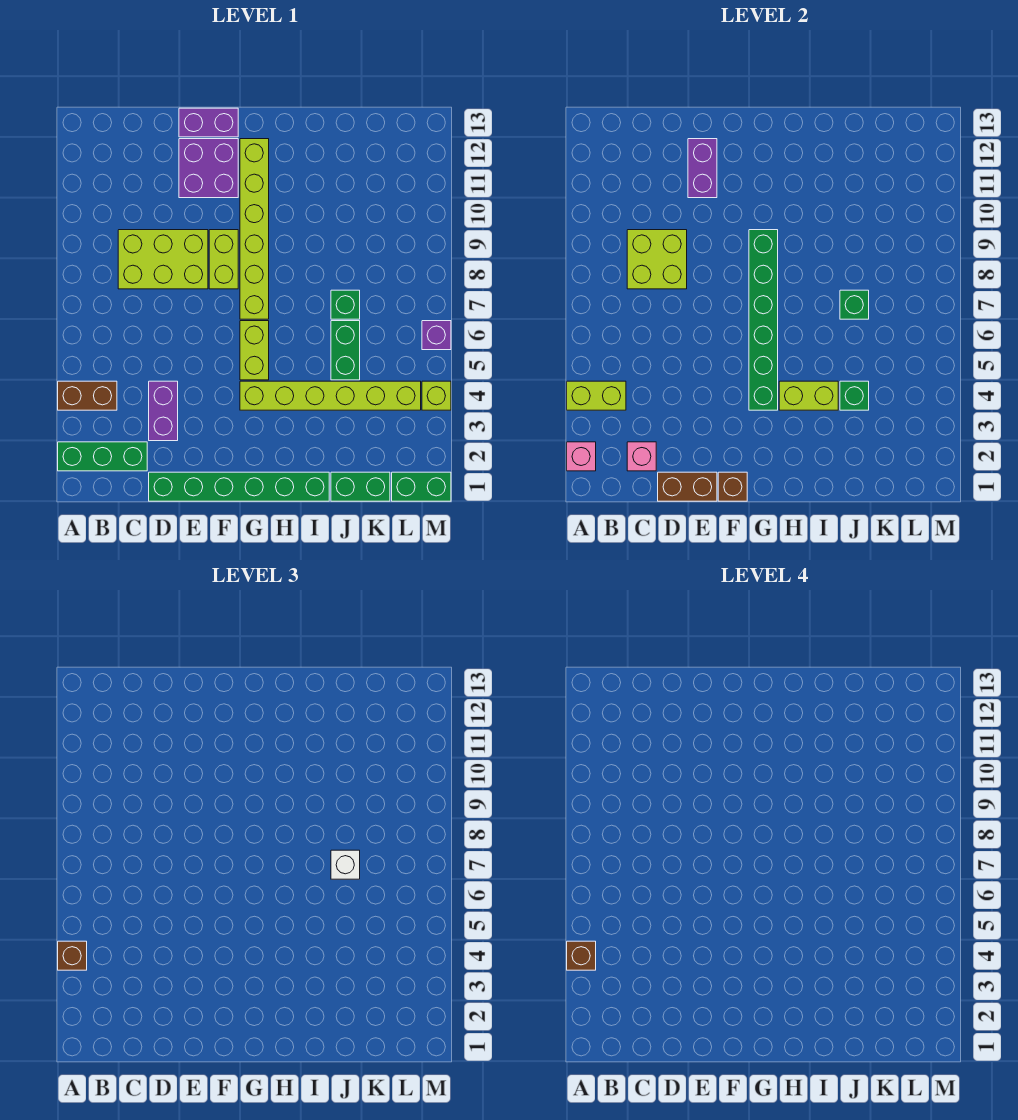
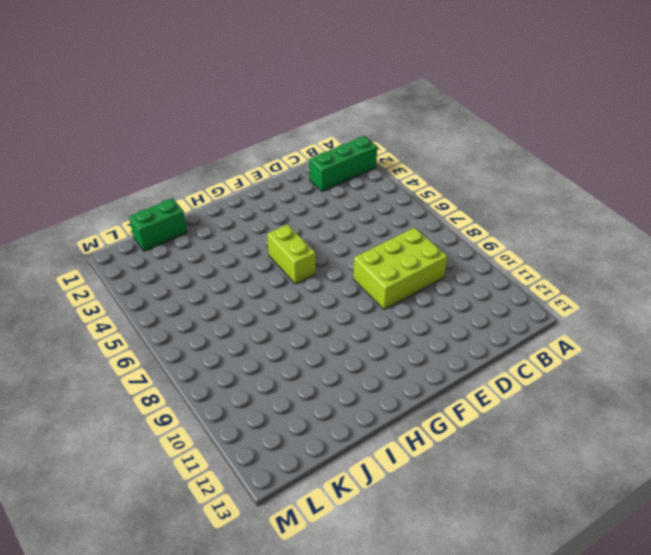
none -> brown brick A4:B4 level 1
none -> green brick D1:I1 level 1
none -> purple brick D3:D4 level 1
none -> purple brick E11:F12 level 1

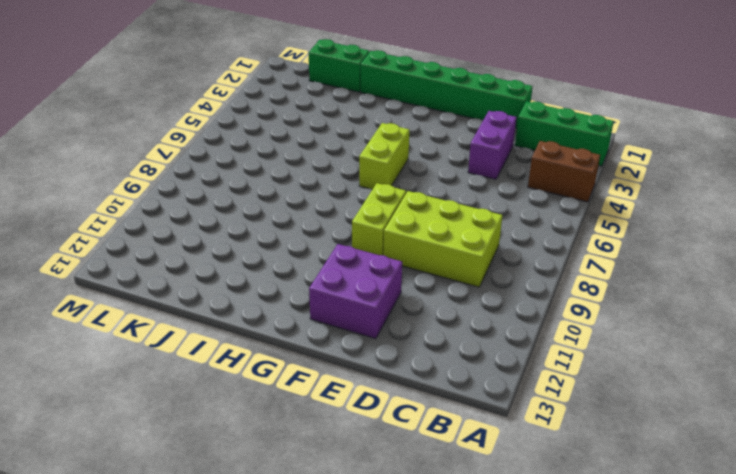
none -> purple brick E13:F13 level 1
none -> lime brick G4:L4 level 1
none -> lime brick G7:G12 level 1
none -> green brick J5:J6 level 1

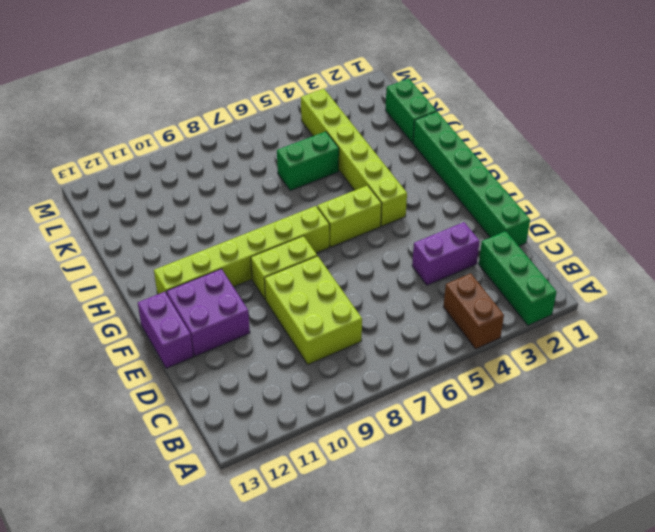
none -> green brick J7 level 1
none -> green brick L1:M1 level 1
none -> lime brick M4 level 1
none -> purple brick M6 level 1

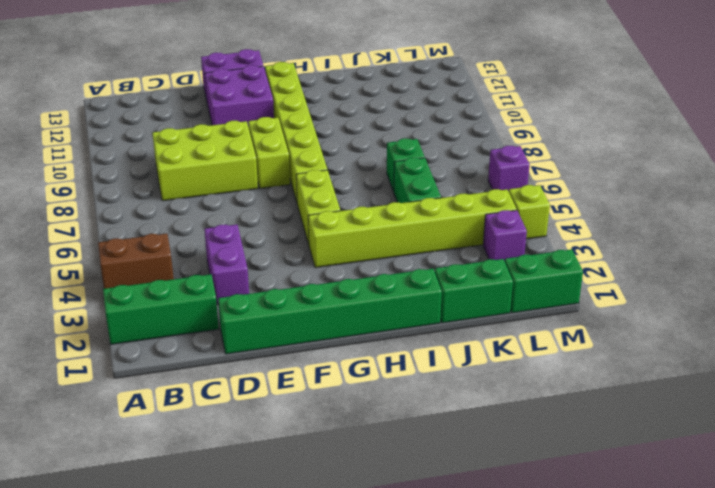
purple brick L3 level 1 -> none
none -> pink brick A2 level 2
none -> lime brick A4:B4 level 2
none -> pink brick C2 level 2
none -> lime brick C8:D9 level 2

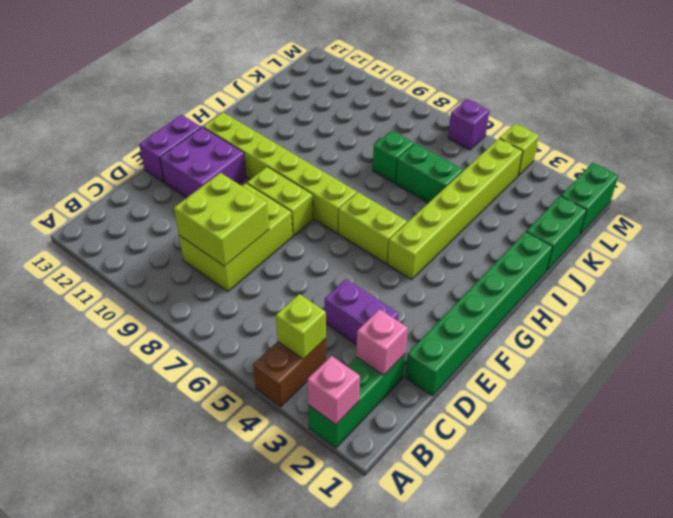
lime brick B4 level 2 -> lime brick A4:B4 level 2
none -> brown brick D1:E1 level 2
none -> purple brick E11:E12 level 2
none -> brown brick F1 level 2
none -> green brick G4:G9 level 2

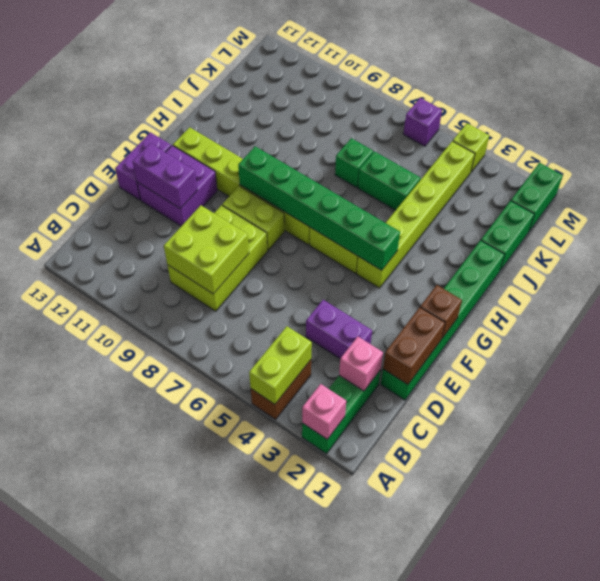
none -> lime brick H4:I4 level 2
none -> green brick J4 level 2
none -> green brick J7 level 2
none -> brown brick A4 level 3

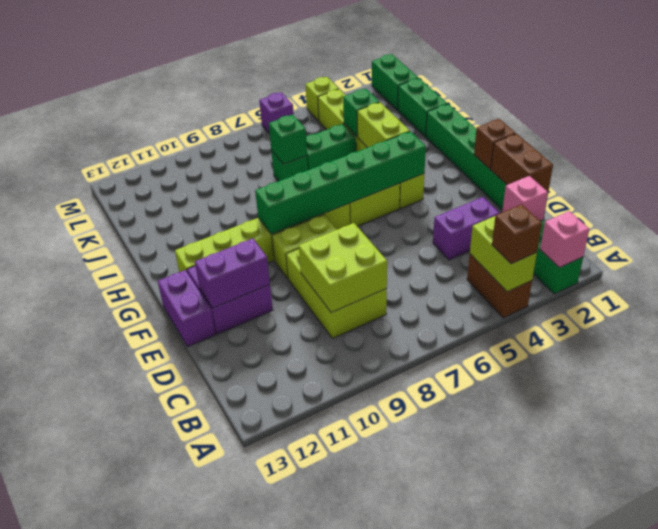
none -> white brick J7 level 3
none -> brown brick A4 level 4

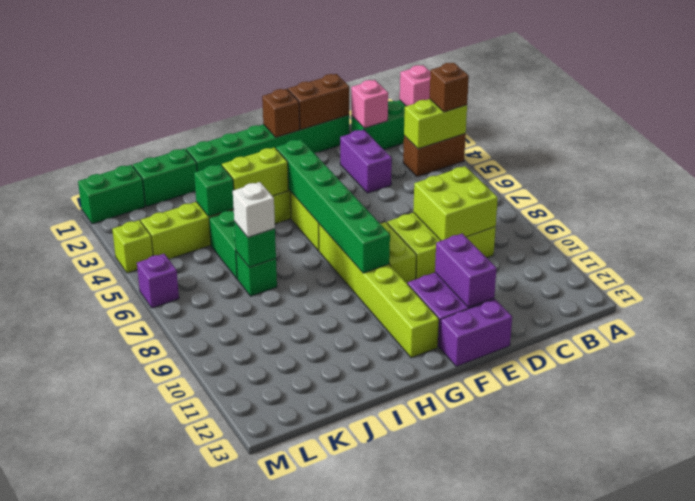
none -> brown brick A4 level 4

